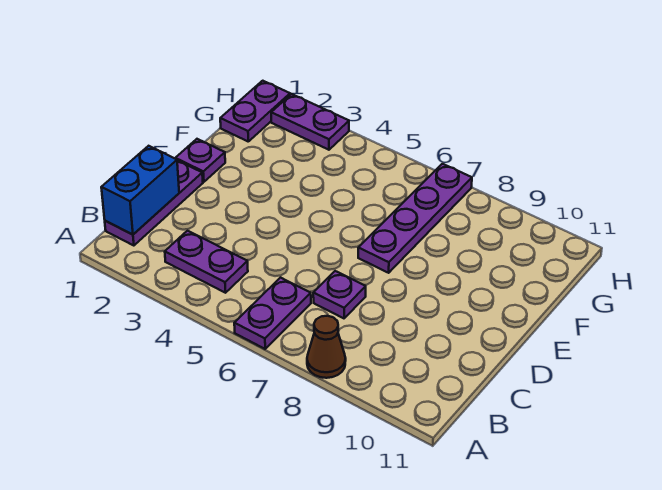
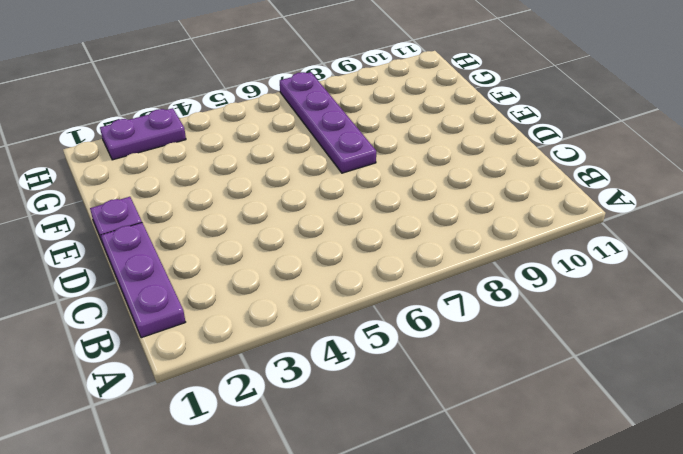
none -> purple plate A6:B6 level 1
none -> brown cone A8 level 1

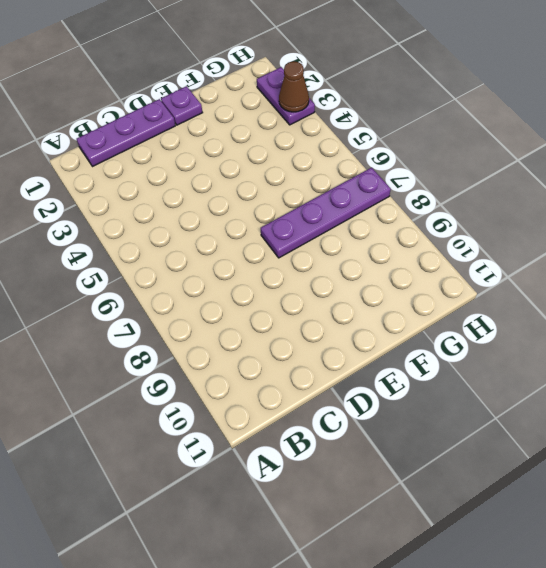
brown cone H3 level 2 -> brown cone A8 level 1
none -> purple plate A6:B6 level 1
none -> purple plate B3:B4 level 1

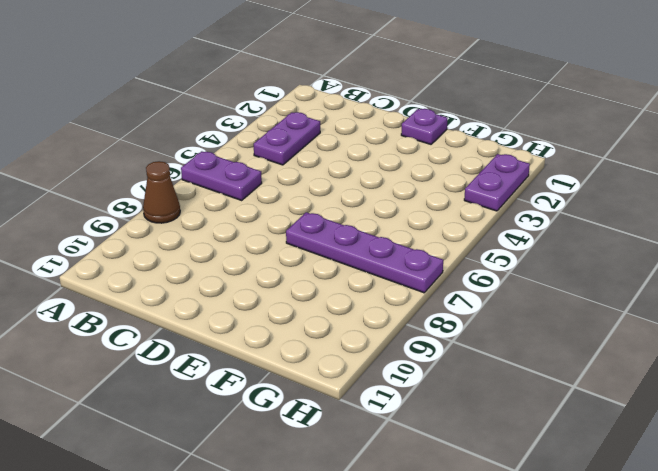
none -> purple plate B1:D1 level 1
none -> purple plate C7 level 1

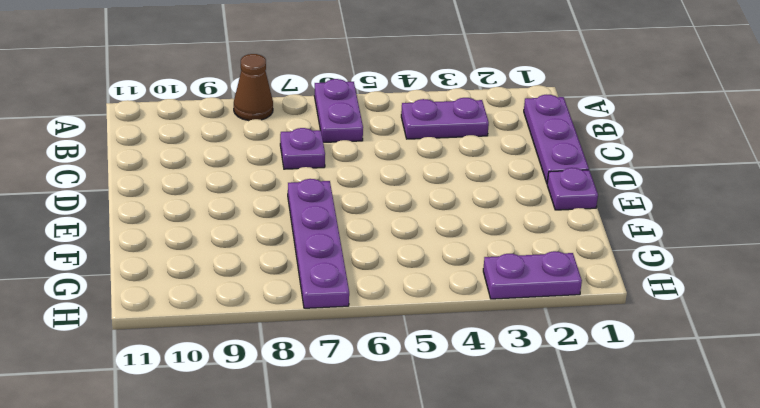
none -> purple plate G1:H1 level 1
none -> blue brick B1:C1 level 2

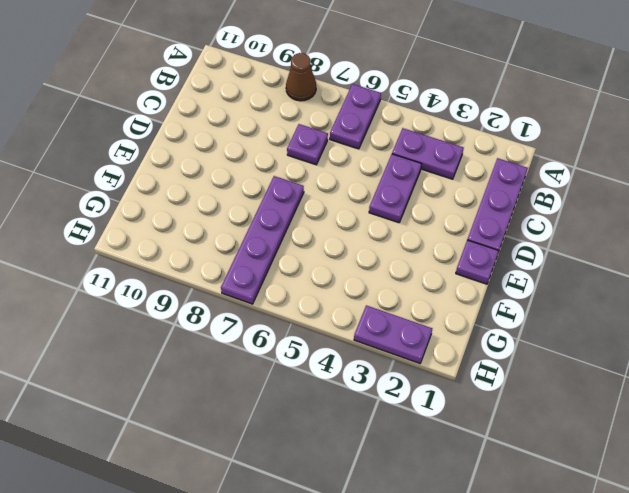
purple plate C4:D4 level 1 -> purple plate G1:H1 level 1
none -> blue brick B1:C1 level 2

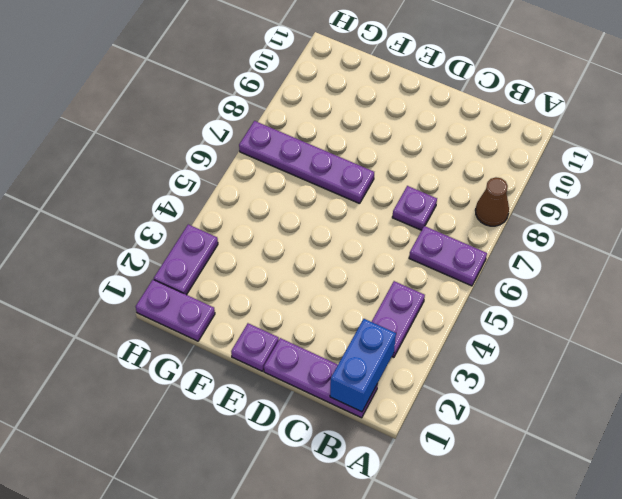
blue brick B1:B2 level 2 -> blue brick B1:C1 level 2

